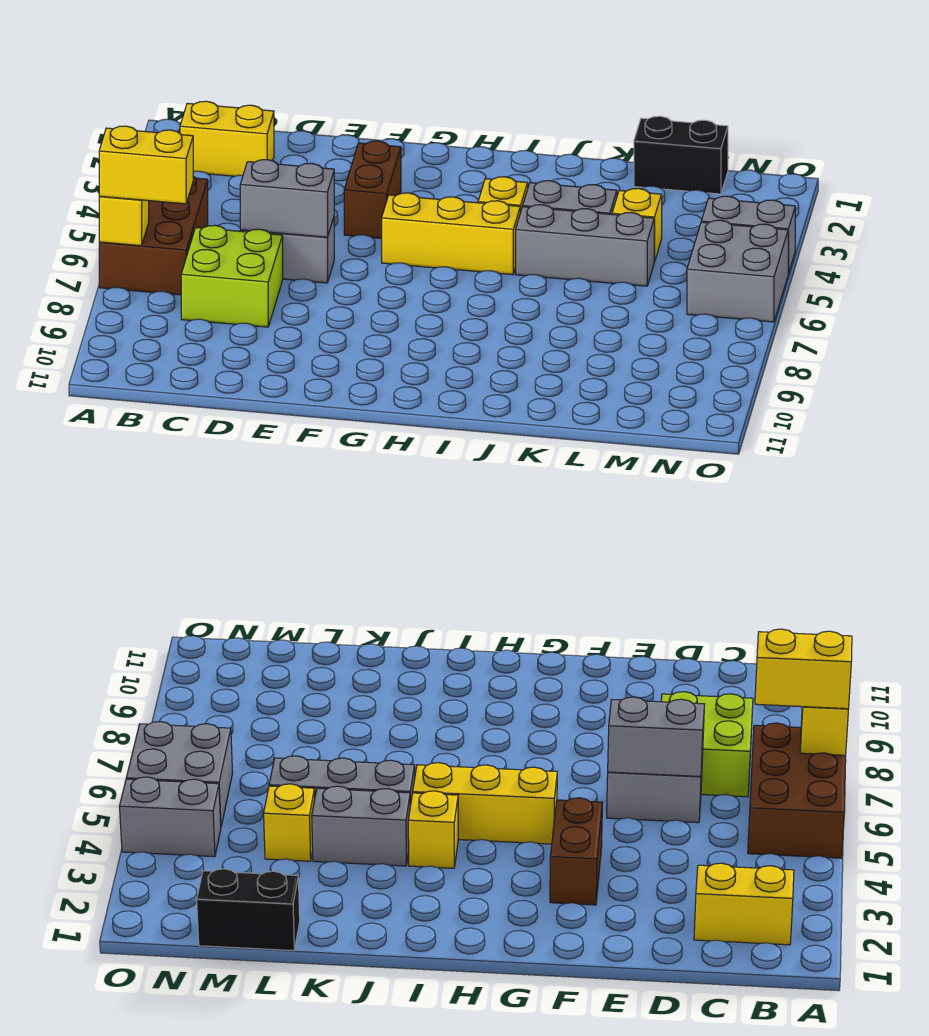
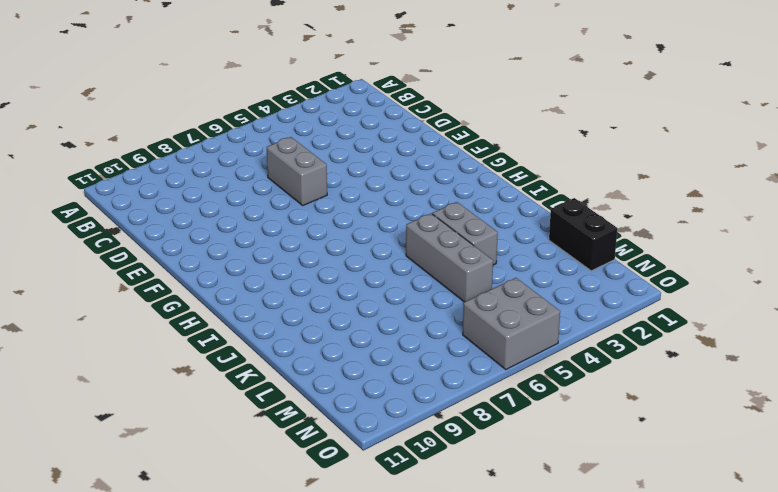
none -> brown brick A5:B7 level 1
none -> yellow brick B2:C2 level 1
none -> lime brick C7:D8 level 1

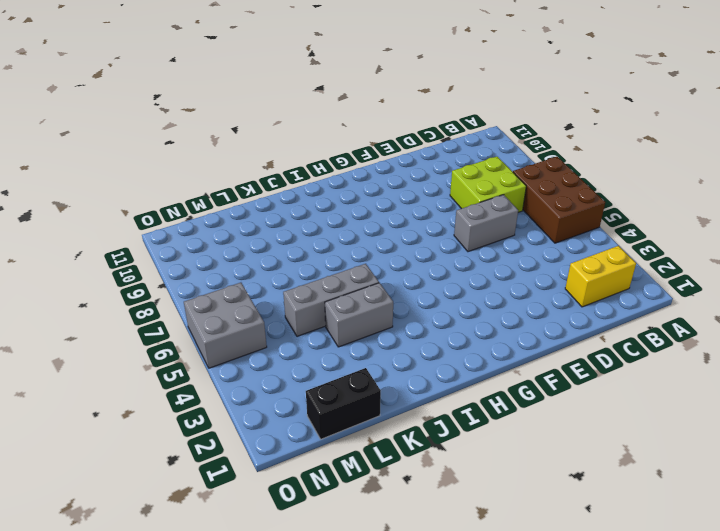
none -> brown brick F3:F4 level 1
none -> yellow brick G5:I5 level 1
none -> yellow brick I4 level 1

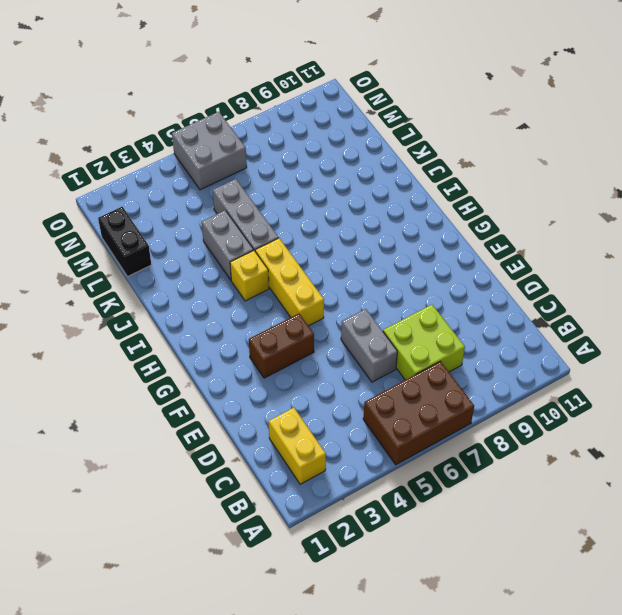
none -> yellow brick L4 level 1
none -> grey brick N4:O4 level 1
none -> yellow brick A7 level 2

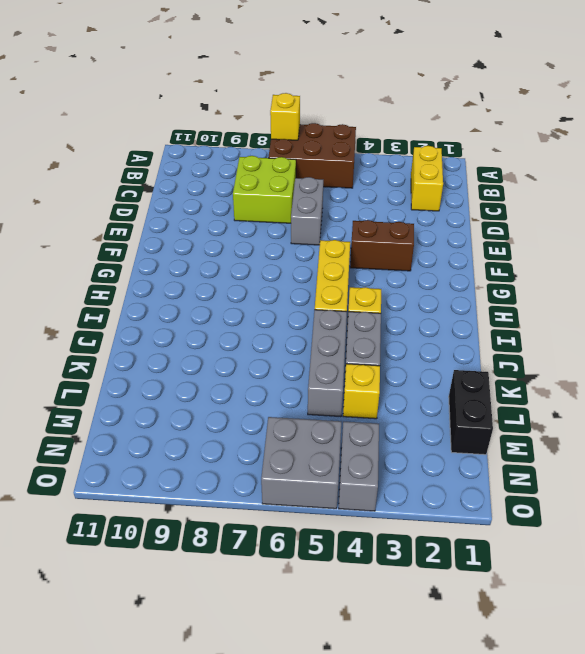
none -> grey brick D6:E6 level 2
none -> yellow brick A7:B7 level 3

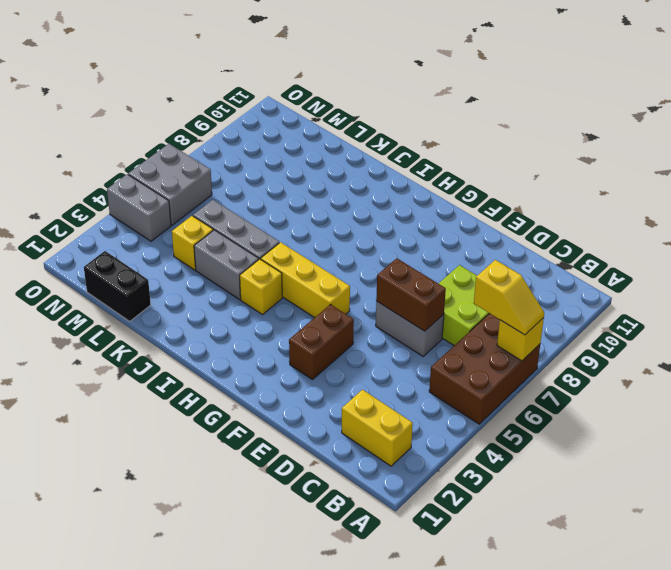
yellow slope A7:B7 level 3 top B -> yellow brick A7:B7 level 3
brown brick D6:E6 level 2 -> grey brick D6:E6 level 2

